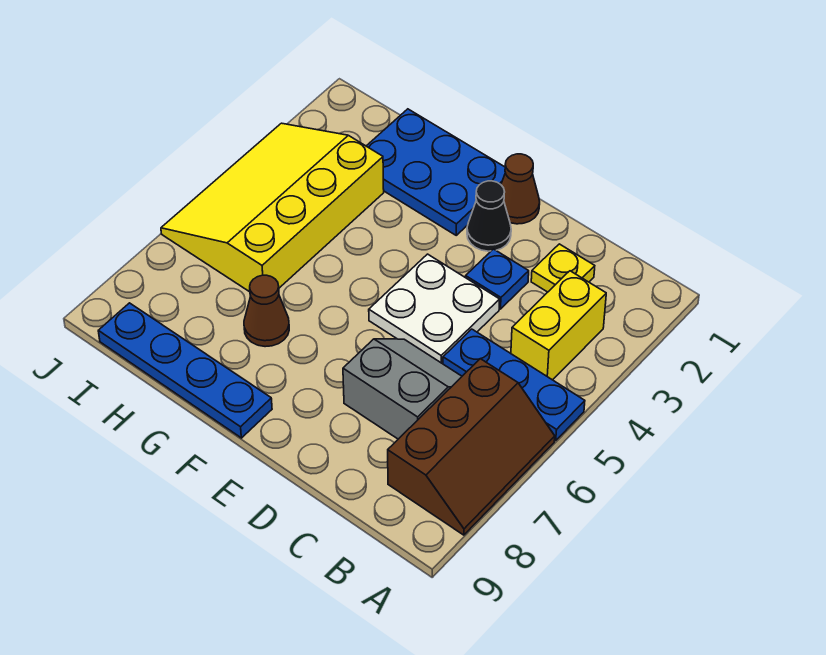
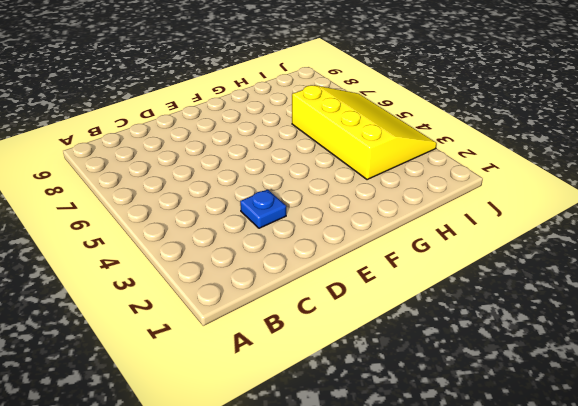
none -> blue plate A5:C5 level 1
none -> brown slope A6:B8 level 1 top B
none -> yellow brick B3:B4 level 1

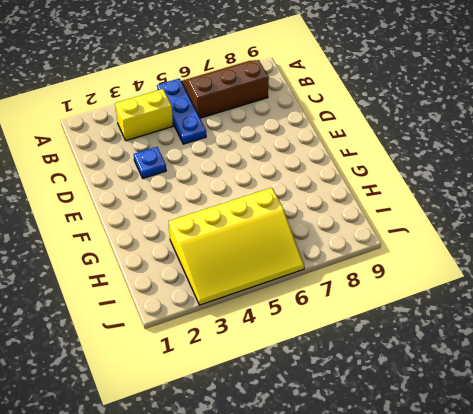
none -> yellow plate C2 level 1
none -> grey slope C6:D7 level 1 top 7
none -> white plate D4:E5 level 1

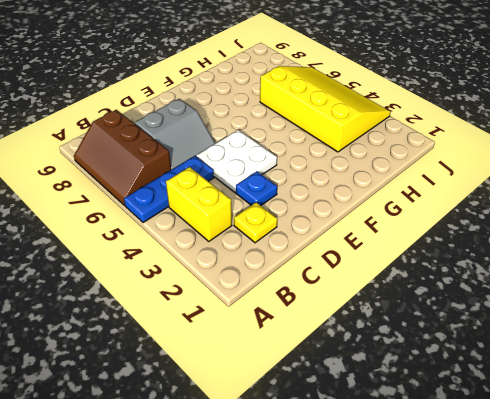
none -> brown cone E1 level 1
none -> black cone E2 level 1
none -> blue plate F1:H2 level 1

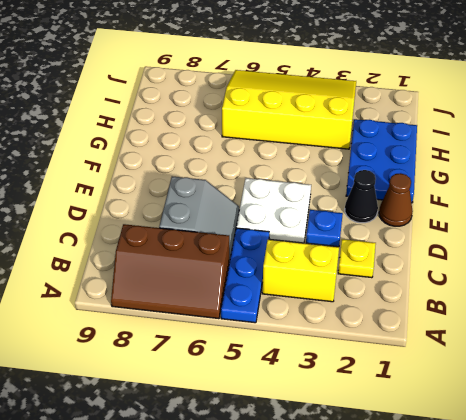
none -> blue plate F9:I9 level 1
none -> brown cone G7 level 1

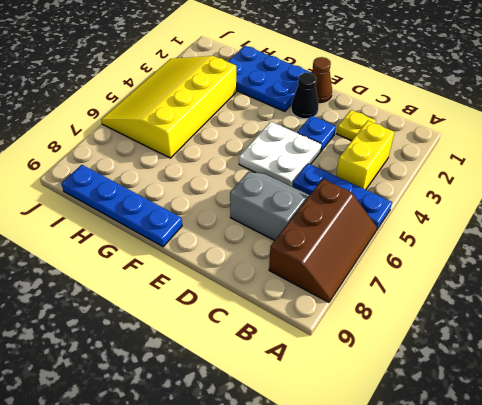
none -> brown cone G7 level 1

